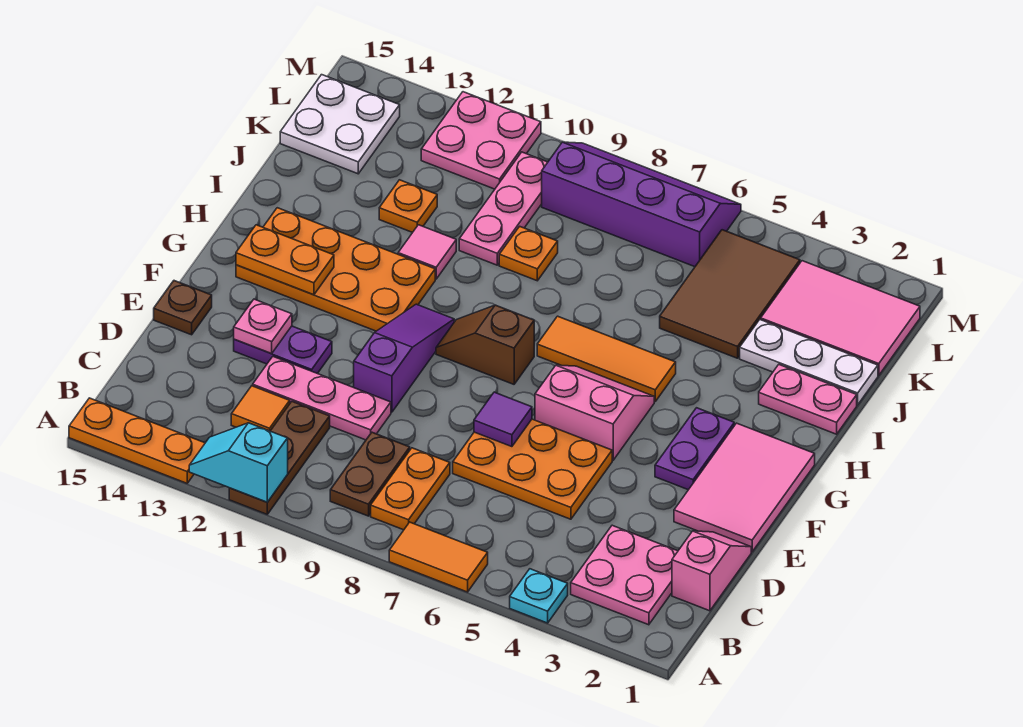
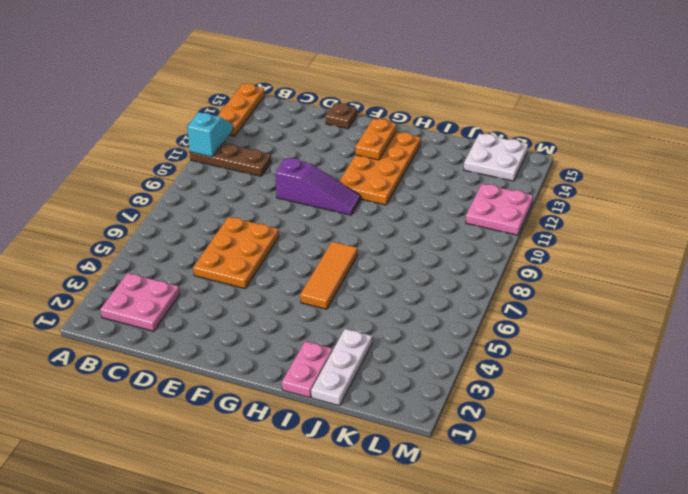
none -> cyan plate A4 level 1
none -> orange tile A6:A7 level 1
none -> orange plate B8:C8 level 1
none -> brown plate B9:C9 level 1

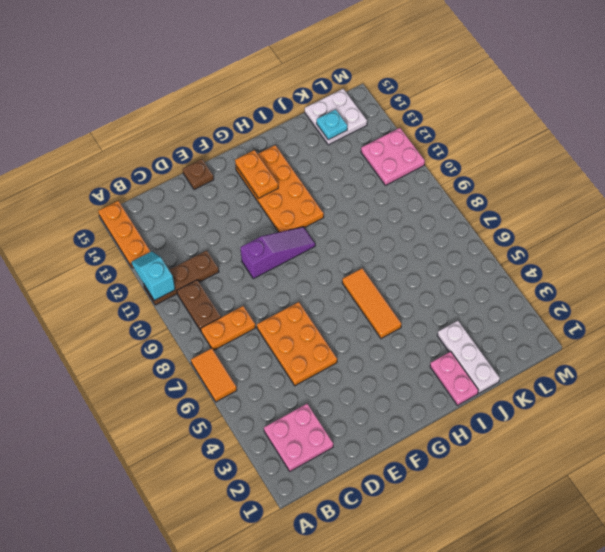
brown plate B9:B10 level 1 -> brown plate B9:C9 level 1
cyan plate K14 level 2 -> cyan plate A4 level 1
none -> pink slope C1:D1 level 1 top C
none -> orange tile C12 level 1
none -> pink plate D10:D12 level 1
none -> pink tile E1:G2 level 1

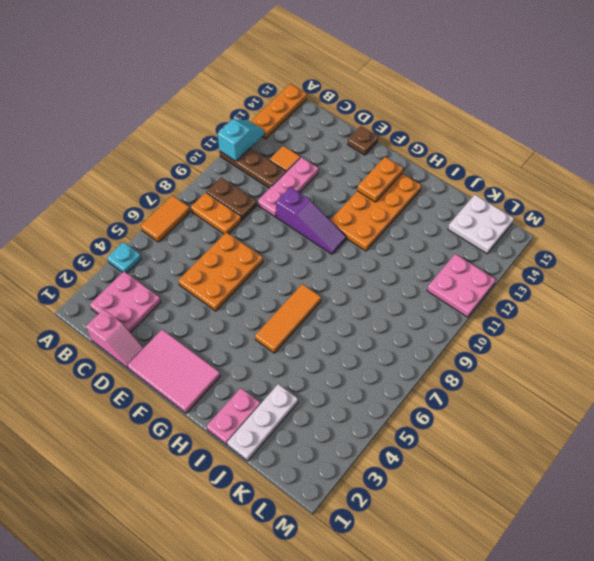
none -> purple plate E12:E13 level 1
none -> purple plate F3:G3 level 1
none -> pink slope F5:G6 level 1 top F
none -> brown slope G8:G9 level 1 top 8

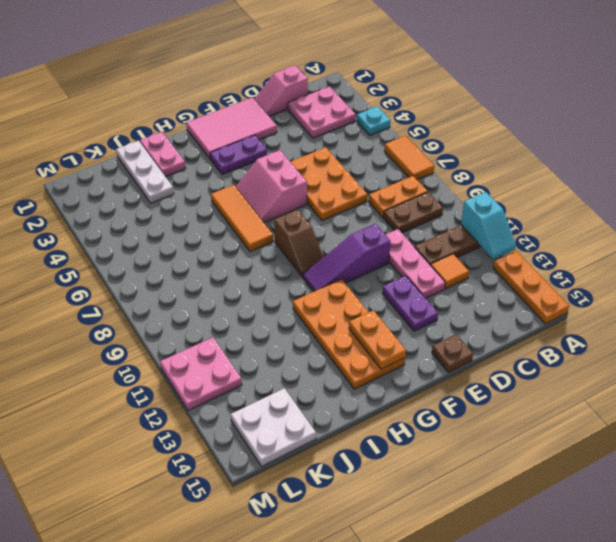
none -> pink tile I11 level 1
none -> brown tile J4:L5 level 1
none -> orange plate J9 level 1
none -> pink plate J10:L10 level 1

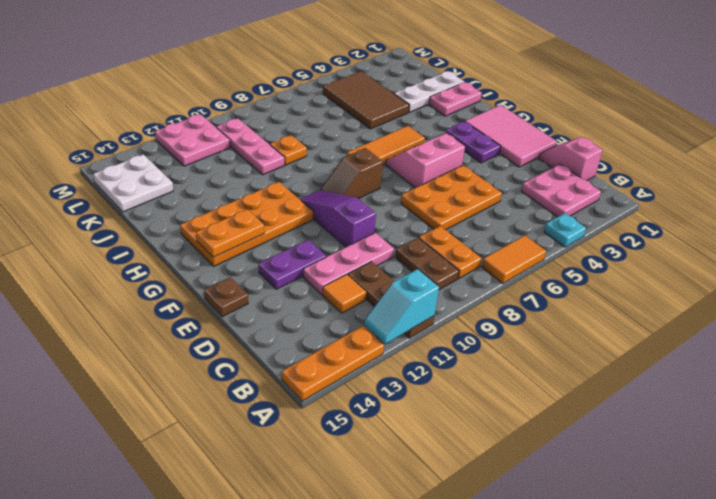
none -> pink tile I11 level 1
none -> orange plate J12 level 1
none -> pink tile K1:L3 level 1
none -> purple slope L6:M9 level 1 top L

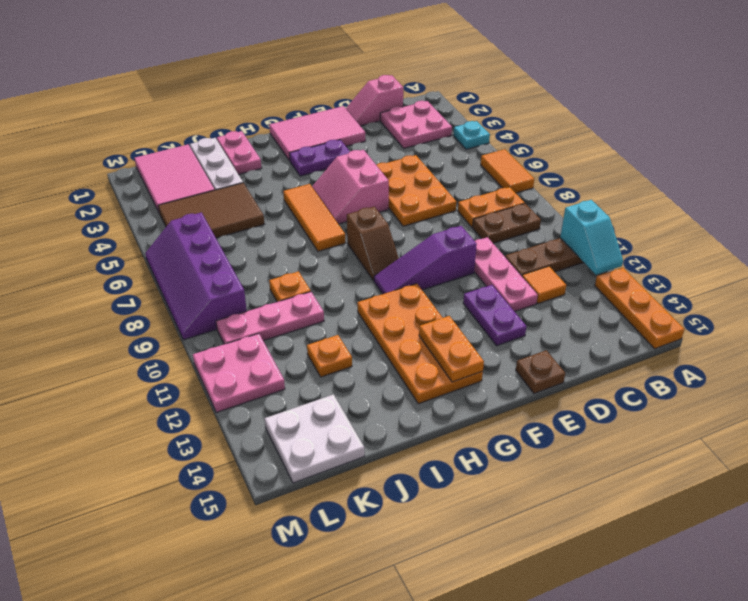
none -> pink tile I11 level 1
none -> purple tile E7 level 2
none -> pink plate E13 level 2

